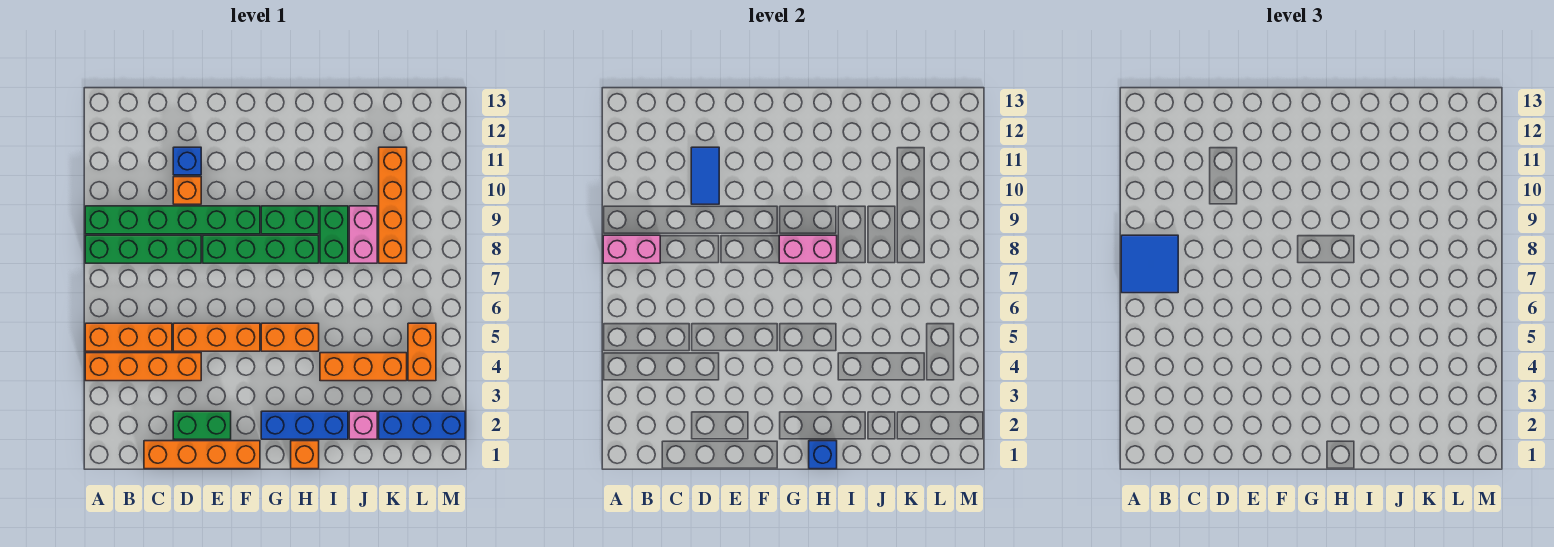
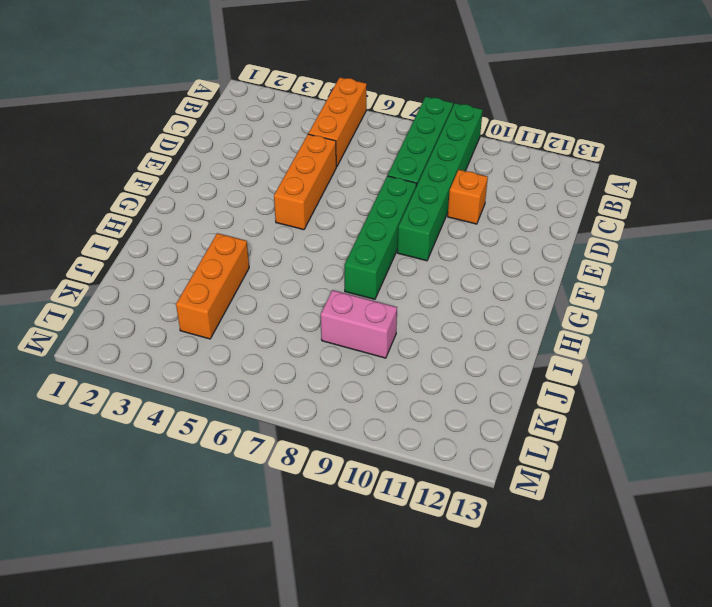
none -> orange brick A4:D4 level 1
none -> orange brick C1:F1 level 1
none -> green brick D2:E2 level 1

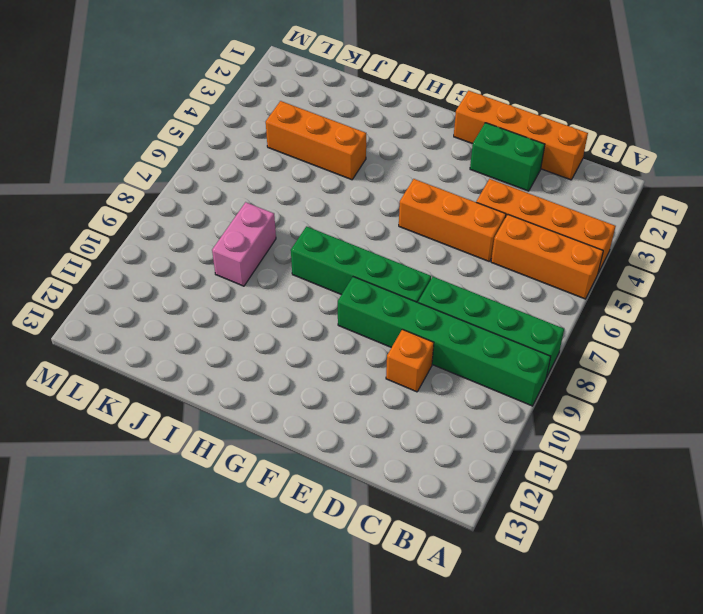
none -> blue brick D11 level 1
none -> blue brick G2:I2 level 1
none -> orange brick G5:H5 level 1

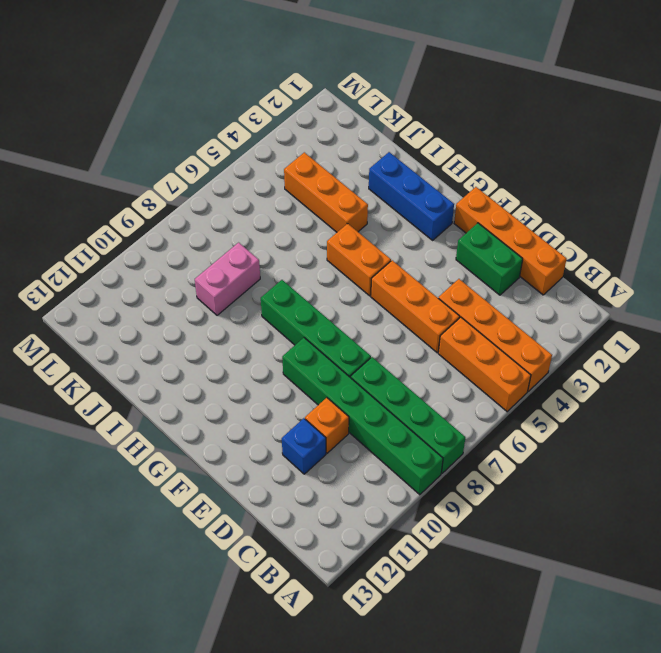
none -> green brick G9:H9 level 1
none -> orange brick H1 level 1
none -> green brick I8:I9 level 1

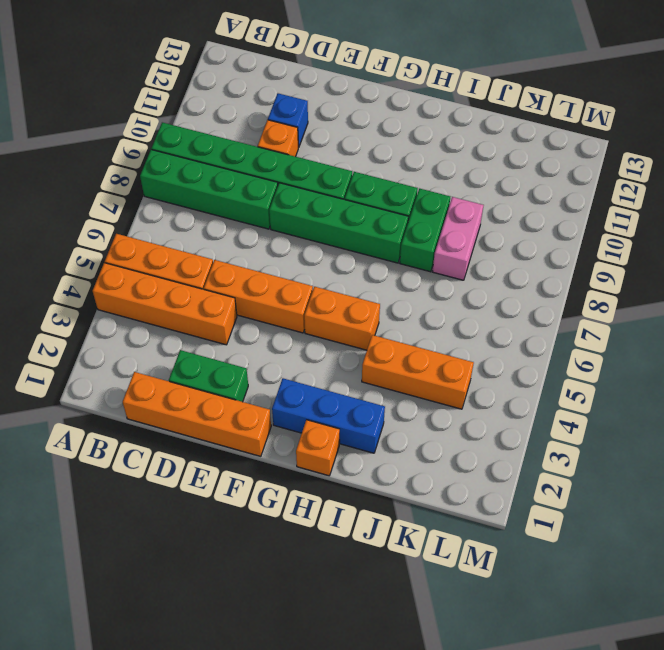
none -> pink brick J2 level 1
none -> blue brick K2:M2 level 1
none -> orange brick K8:K11 level 1

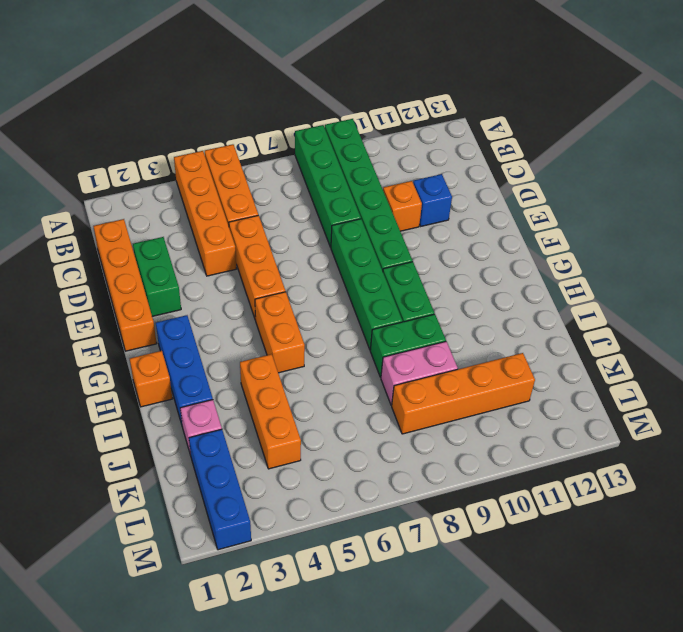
none -> orange brick L4:L5 level 1
none -> pink brick A8:B8 level 2
none -> blue tile D10:D11 level 2

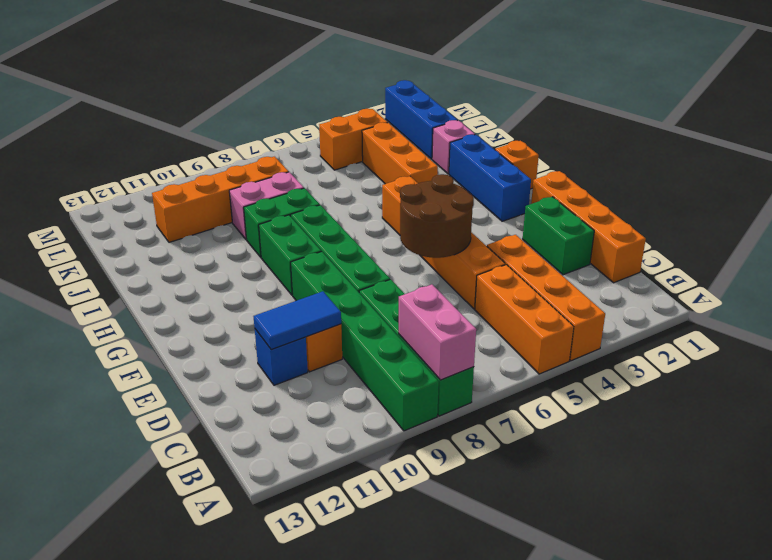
brown round brick E5:F6 level 2 -> none
none -> pink brick G8:H8 level 2
none -> blue brick H1 level 2
none -> blue tile A7:B8 level 3

